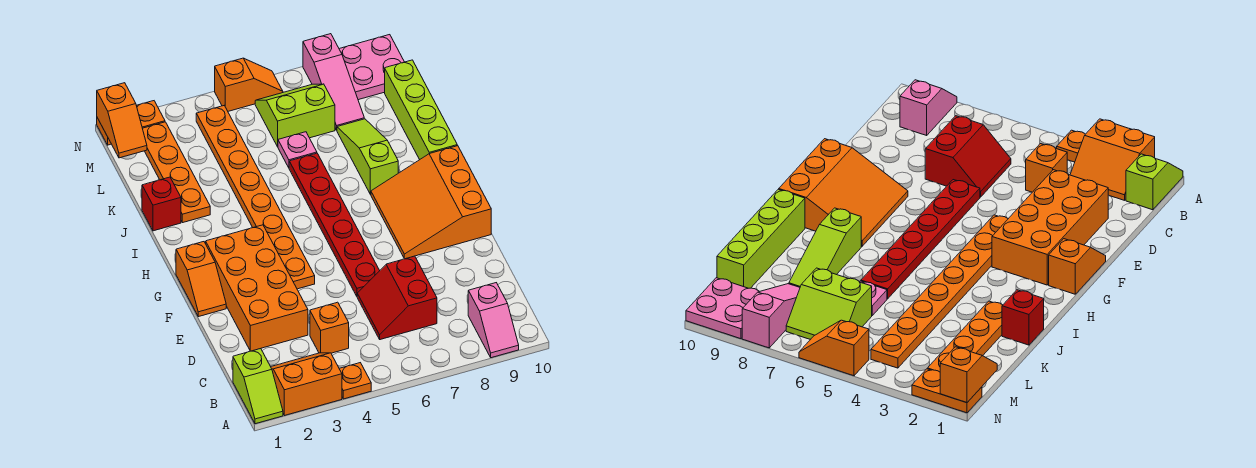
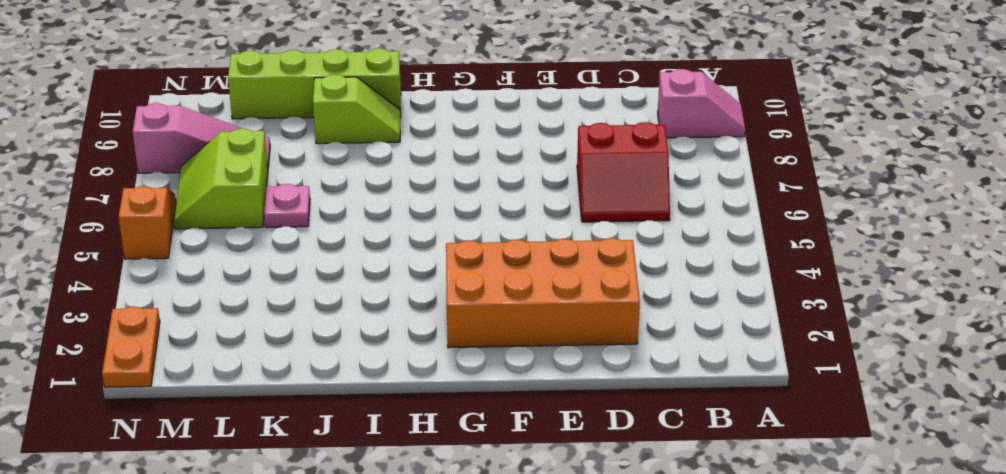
lime slope I9:J9 level 1 top J -> lime slope A1:B1 level 1 top B
none -> orange slope A2:B3 level 1 top A
none -> orange plate A4 level 1
none -> orange brick C4 level 1

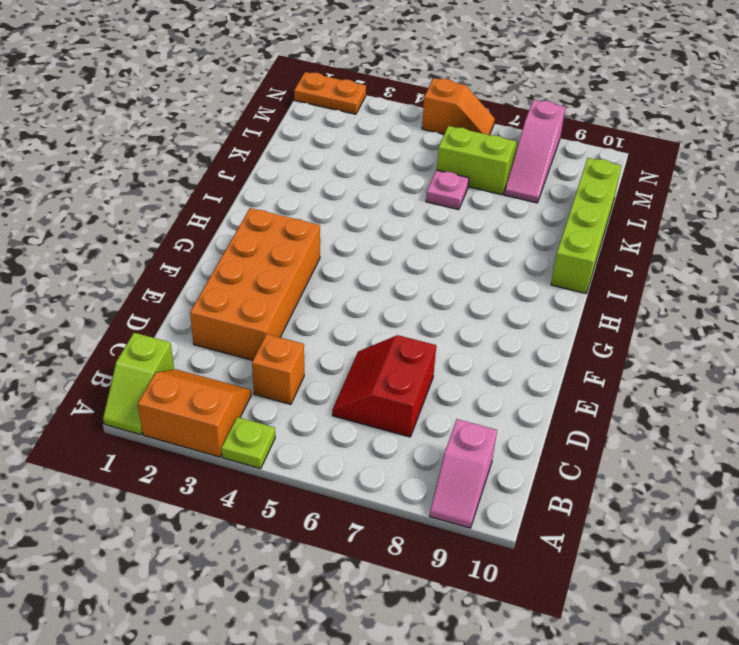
lime plate A4 level 1 -> orange plate A4 level 1
none -> red plate E6:J6 level 1
none -> orange slope F1:G1 level 1 top G
none -> orange plate F4:M4 level 1

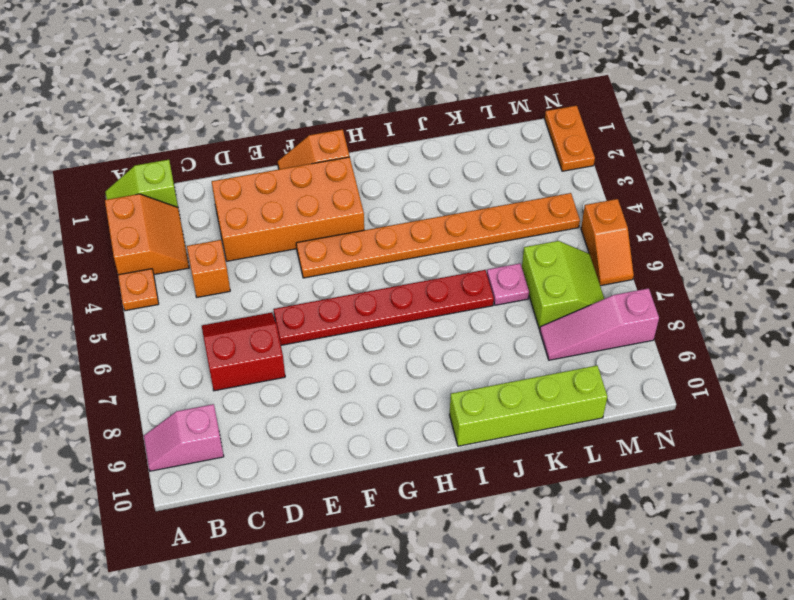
none -> orange slope F8:H10 level 1 top 10
none -> lime slope I8:K8 level 1 top I
none -> red brick J1 level 1

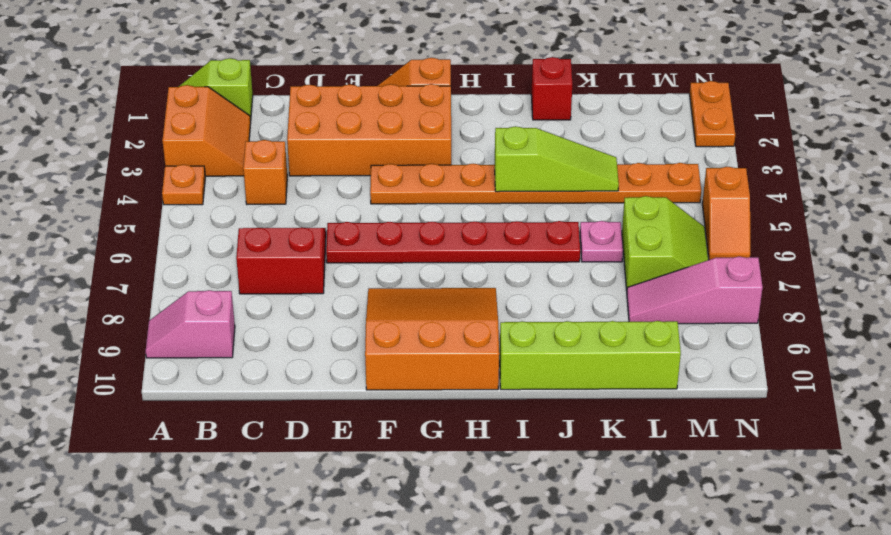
lime slope I4:K4 level 2 top I -> lime slope I8:K8 level 1 top I
none -> orange plate J2:M2 level 1
none -> pink plate M9:N10 level 1
none -> orange slope M1:N1 level 2 top N

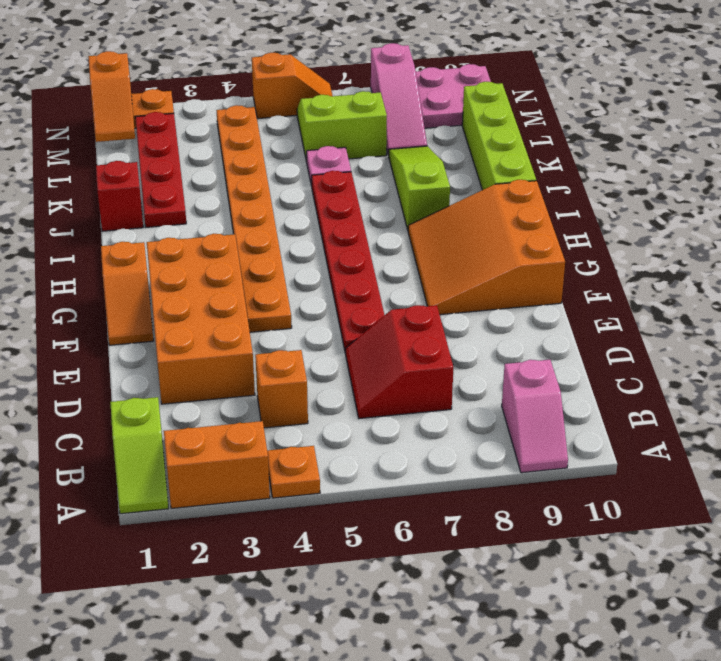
red plate J2:M2 level 1 -> orange plate J2:M2 level 1

